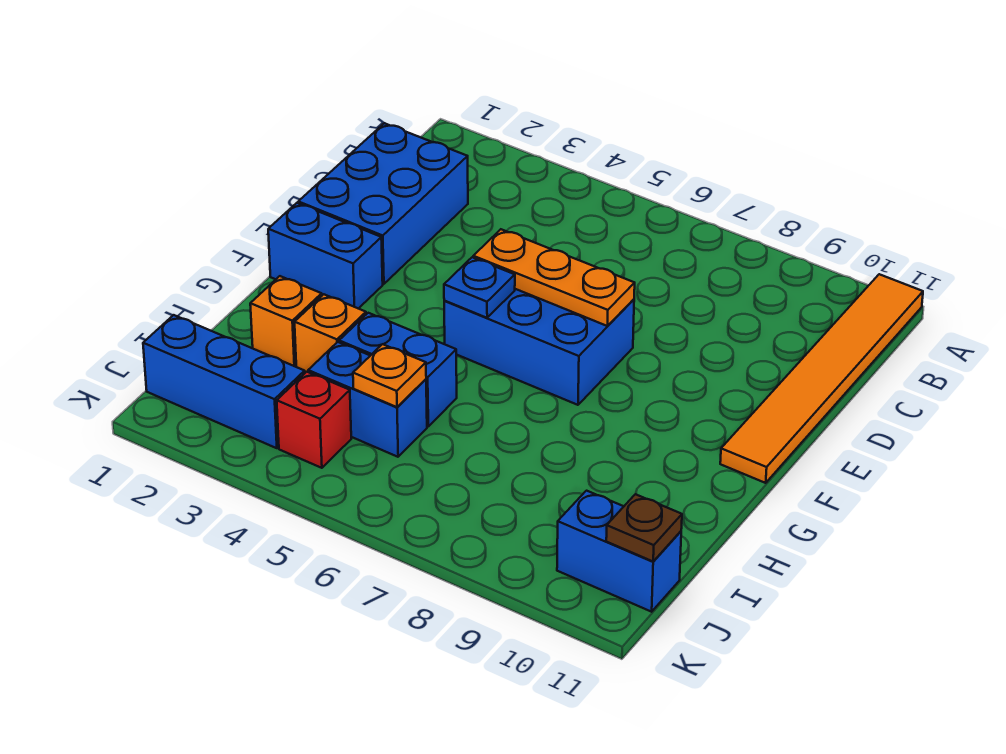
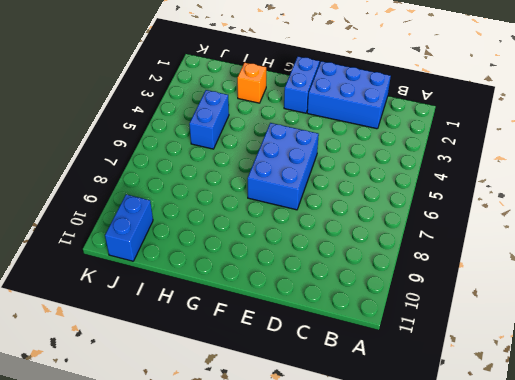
none -> orange tile A11:F11 level 1
none -> orange brick H3 level 1
none -> blue brick H4:H5 level 1

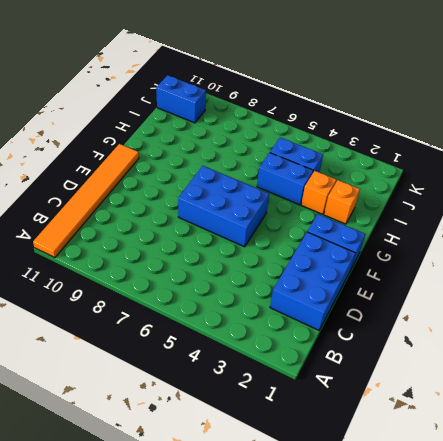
none -> blue brick J1:J3 level 1
none -> red brick J4 level 1
none -> orange plate E5:E7 level 2

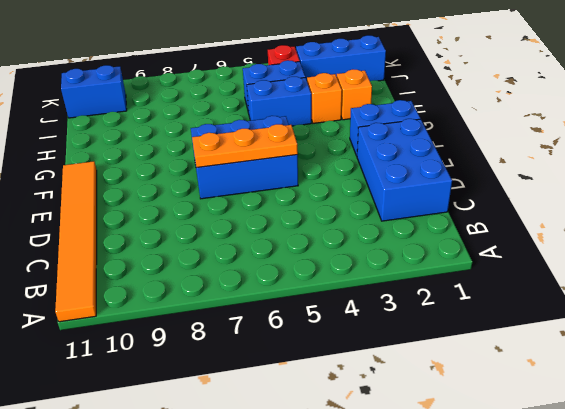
none -> blue plate F5 level 2
none -> orange plate I5 level 2
none -> brown plate J11 level 2

